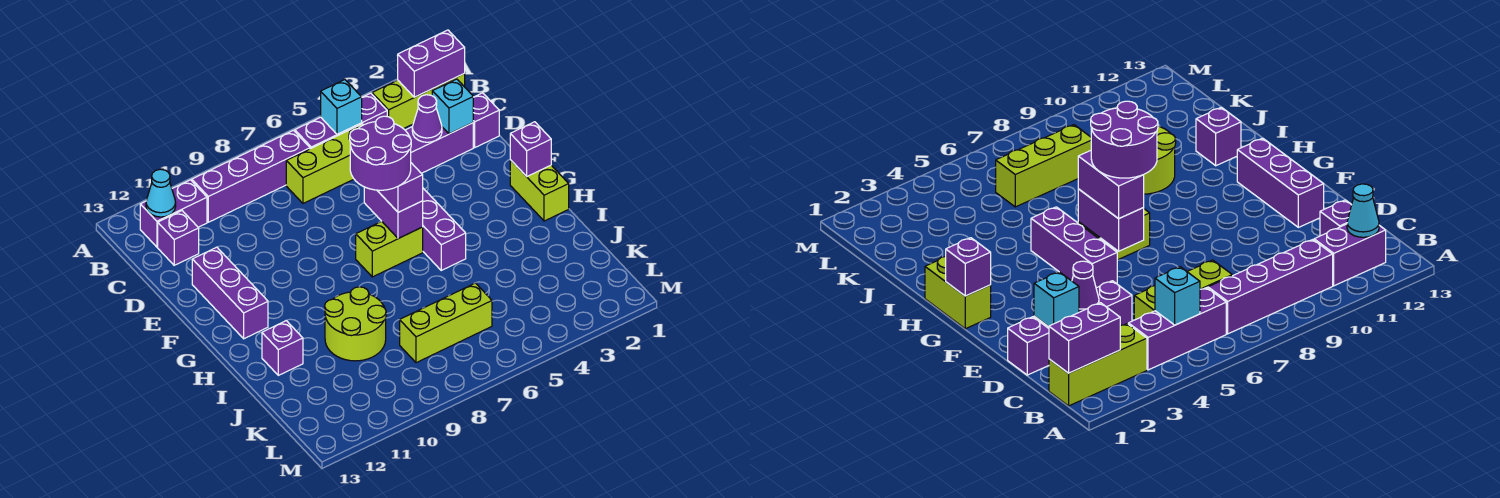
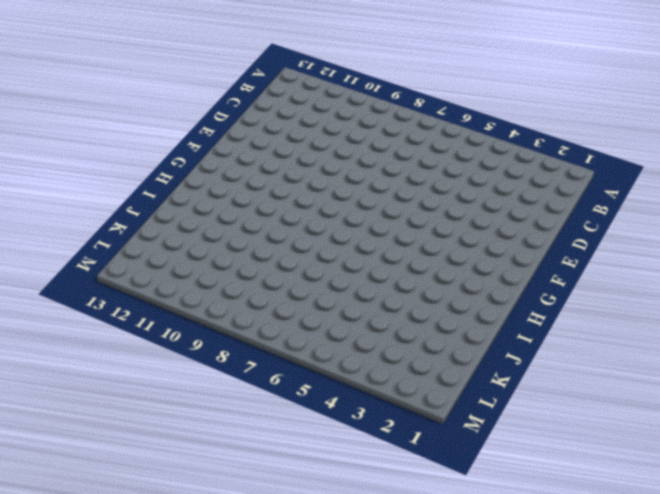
none -> lime brick B1:B3 level 1
none -> purple brick B4:B6 level 1
none -> purple brick B7:B10 level 1

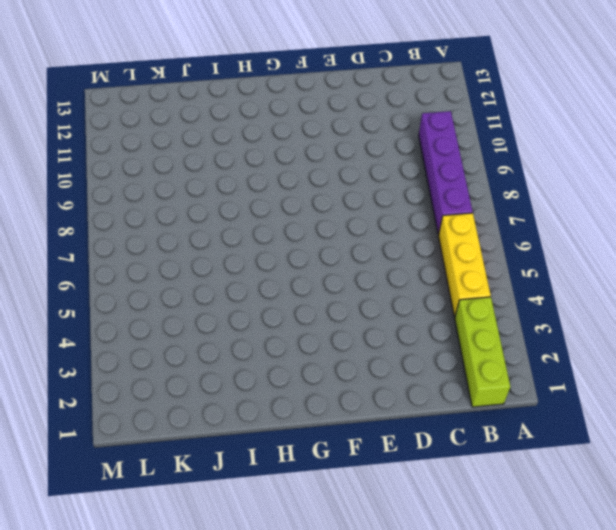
yellow brick B4:B6 level 1 -> purple brick B4:B6 level 1
none -> purple brick B11:B12 level 1
none -> lime brick C5:C7 level 1
none -> purple brick C12 level 1

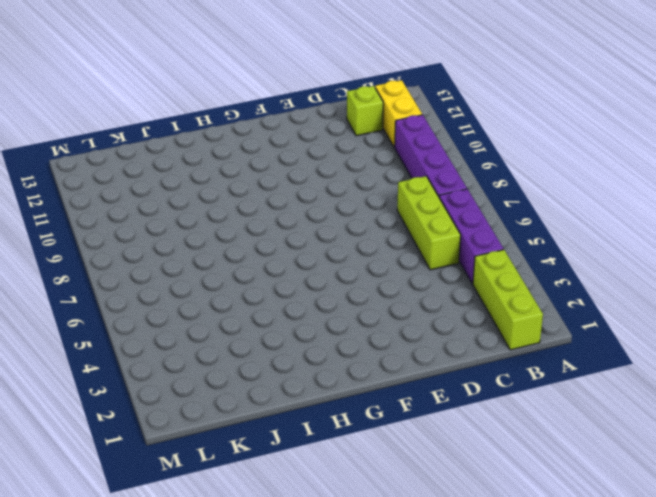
yellow brick B11:B12 level 1 -> purple brick B11:B12 level 1
lime brick C12 level 1 -> purple brick C12 level 1
none -> purple brick D1 level 1
none -> purple brick D2:D4 level 1
none -> purple brick E12:G12 level 1

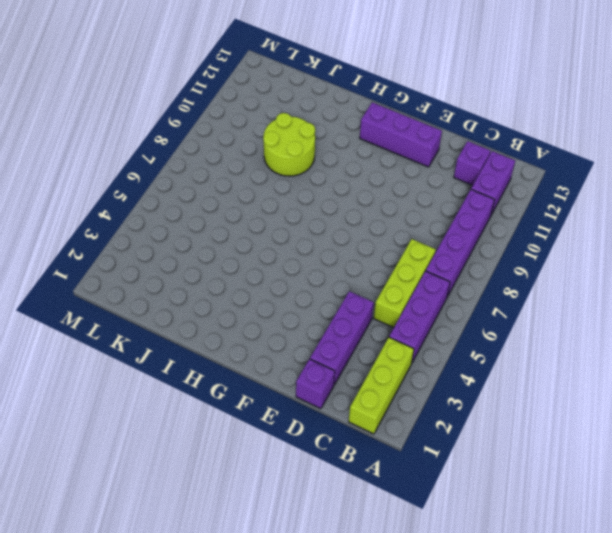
none -> purple brick F5:H5 level 1
none -> lime brick G1:H1 level 1
none -> lime brick G6:G7 level 1

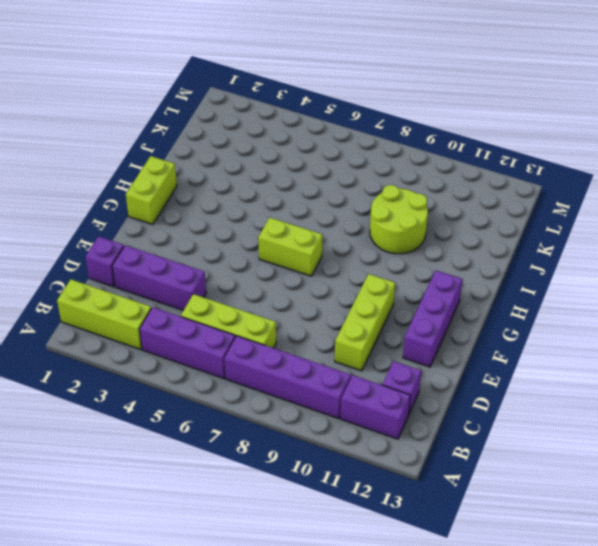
lime brick D10:F10 level 1 -> lime brick K6:K8 level 1
none -> purple brick F5:H5 level 1
none -> purple brick I12 level 1
none -> purple brick B1:B2 level 2

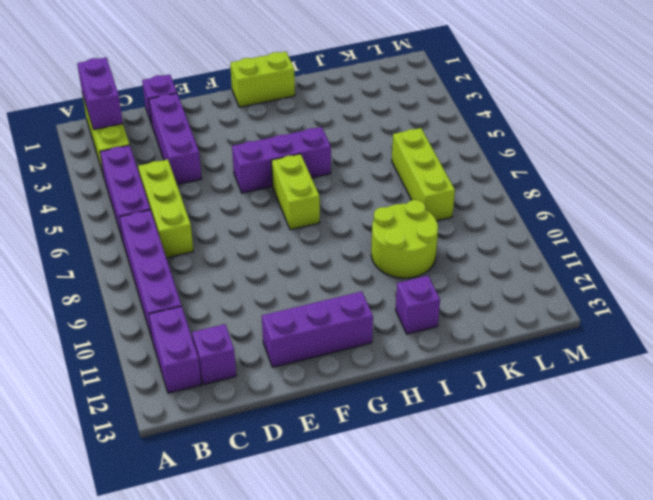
none -> cyan brick B5 level 2
none -> cyan cone B12 level 2
none -> cyan brick D2 level 2

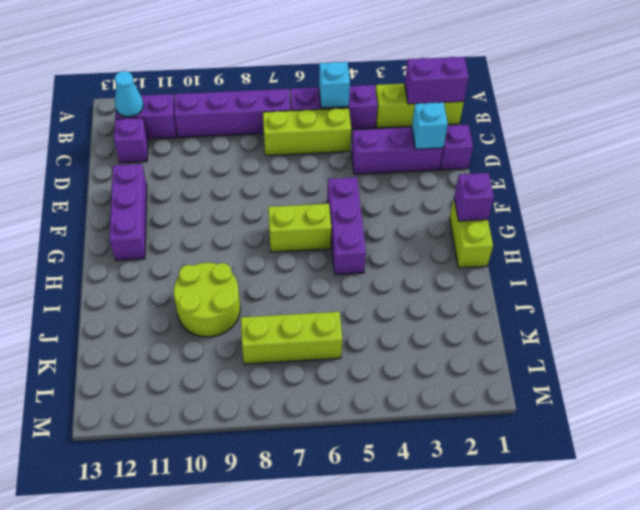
none -> purple brick I12 level 1
none -> purple cone D3 level 2
none -> purple brick F6:G6 level 2

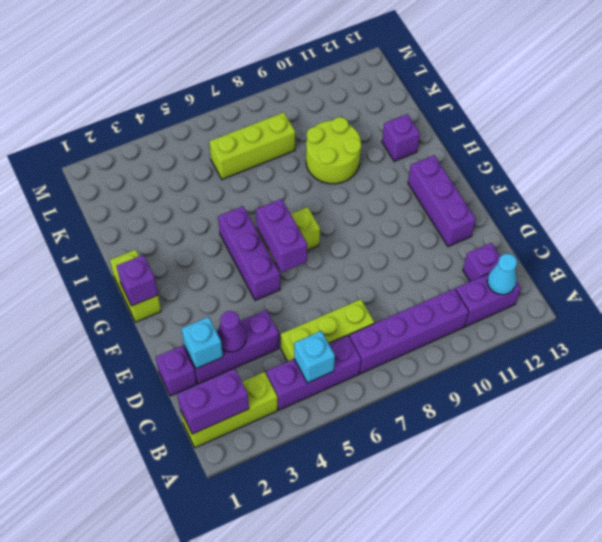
none -> purple brick F6:G6 level 3
none -> purple round brick F6:G7 level 4

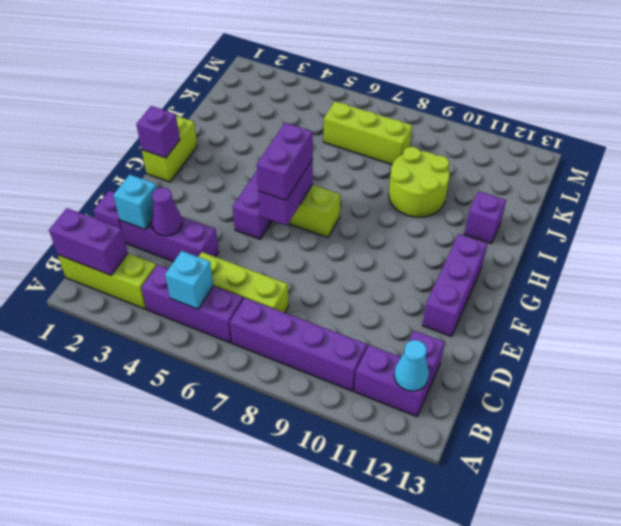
none -> purple round brick F6:G7 level 4

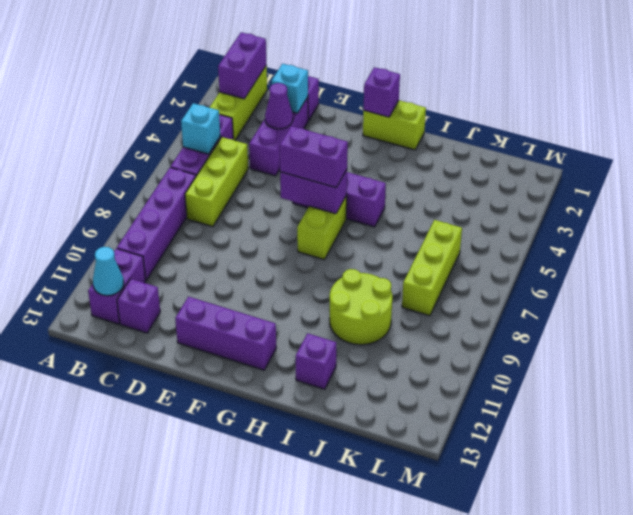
none -> purple round brick F6:G7 level 4

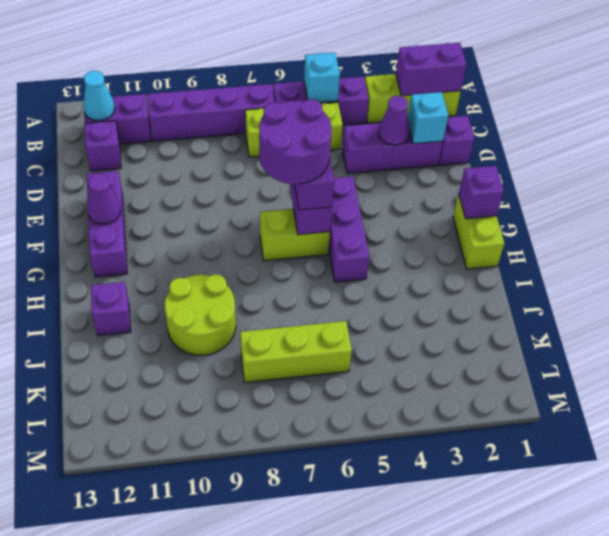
purple cone F12 level 2 -> none

